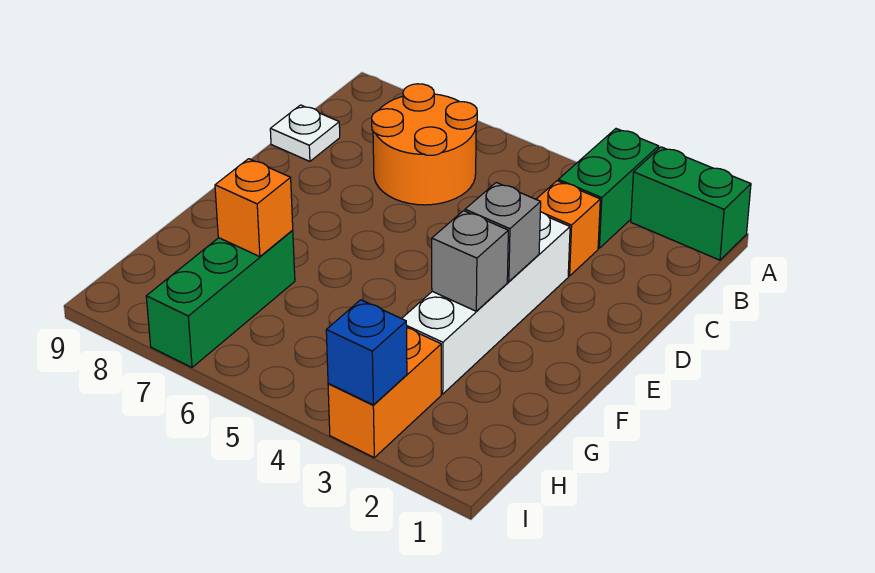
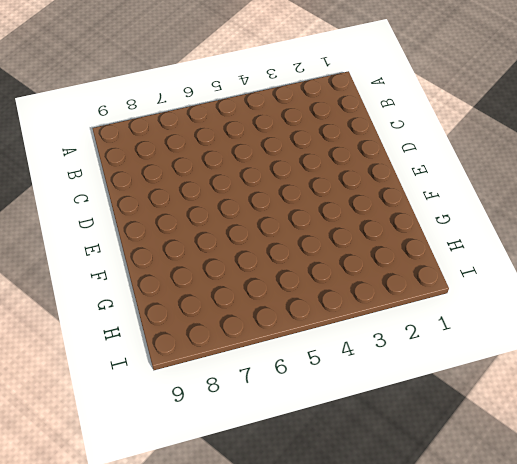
none -> green brick A1:A2 level 1
none -> green brick A3:B3 level 1
none -> orange round brick B6:C7 level 1

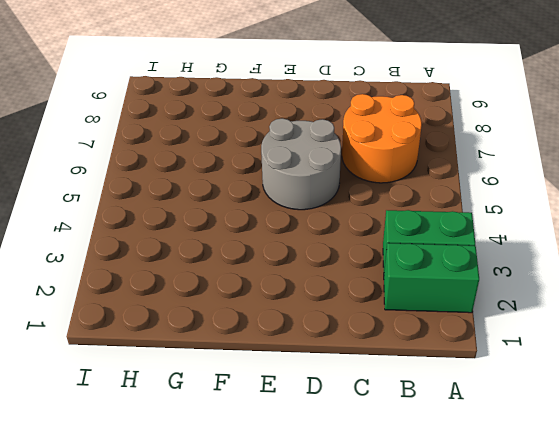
green brick A2:B2 level 1 -> green brick A1:A2 level 1
grey round brick D5:E6 level 1 -> none
none -> orange brick C3 level 1
none -> white plate C9 level 1
none -> white brick D3:G3 level 1

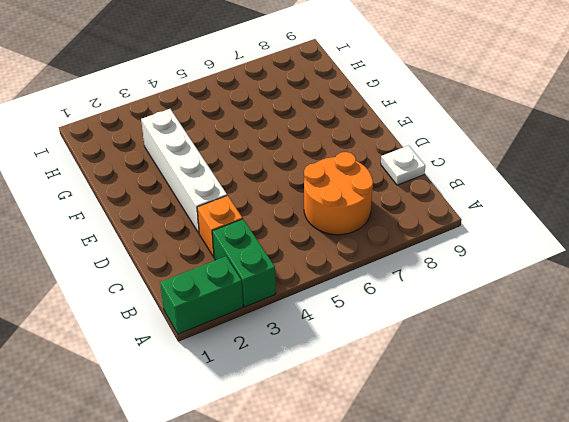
none -> green brick G7:I7 level 1
none -> orange brick H3:I3 level 1
none -> grey brick E3 level 2

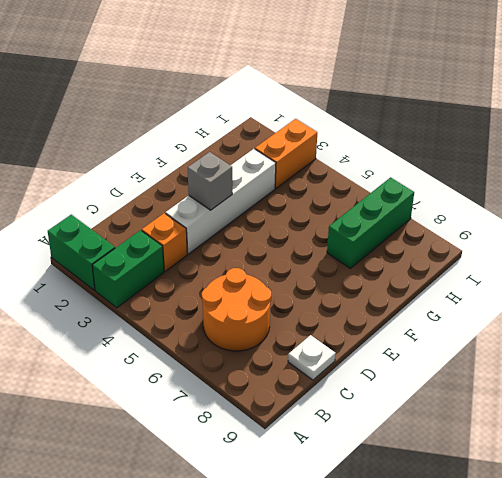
none -> grey brick F3 level 2
none -> orange brick G7 level 2
none -> blue brick I3 level 2

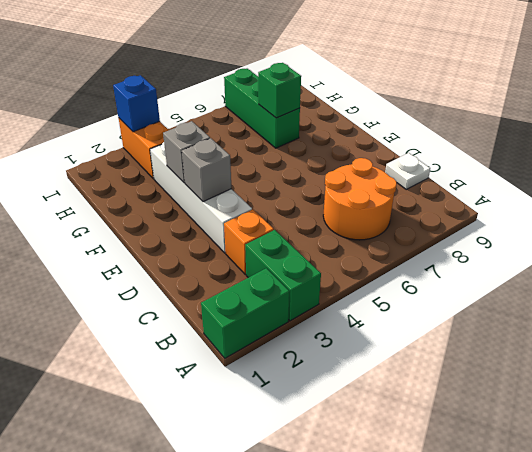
green brick G7 level 2 -> orange brick G7 level 2

